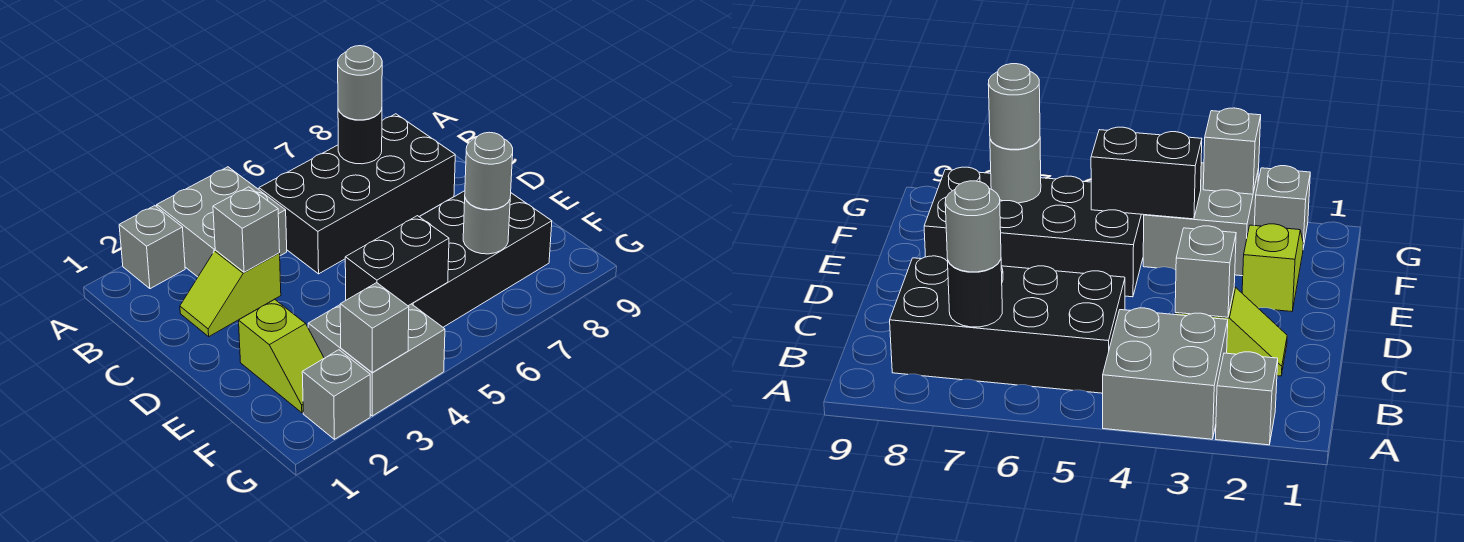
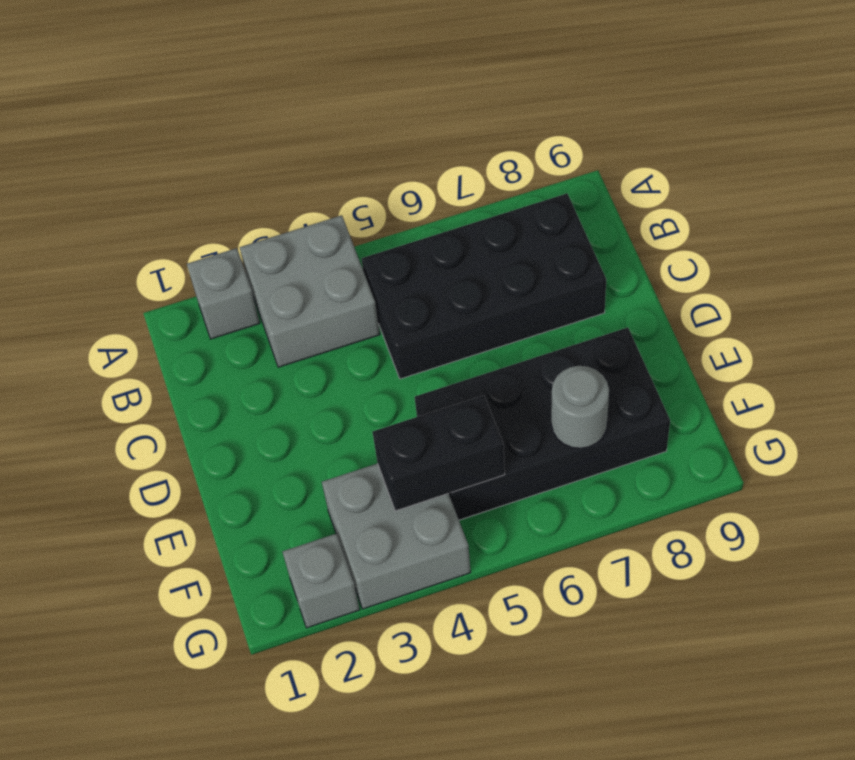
none -> lime slope C2:C3 level 1 top 3
none -> lime slope E2:F2 level 1 top E
none -> black round brick B7 level 2

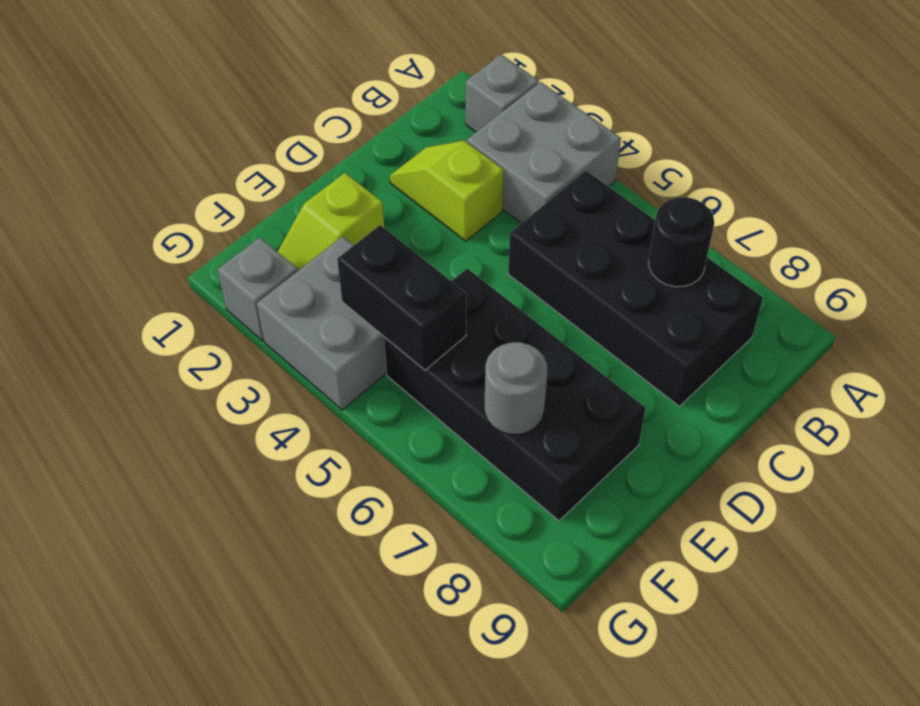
none -> grey brick C3 level 2
none -> grey brick G3 level 2
none -> grey round brick B7 level 3

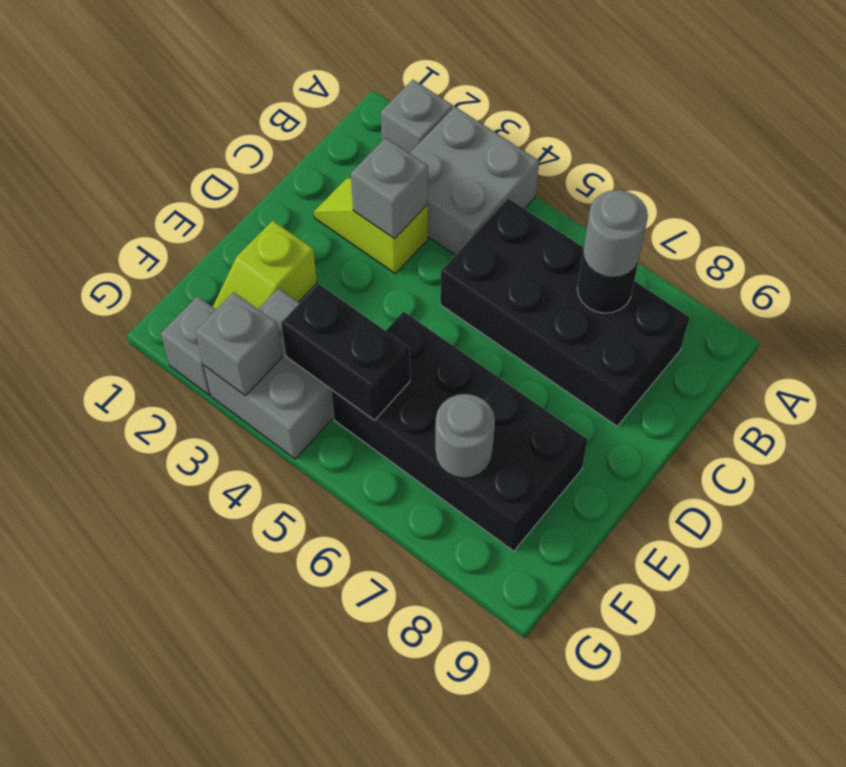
none -> grey round brick F7 level 3

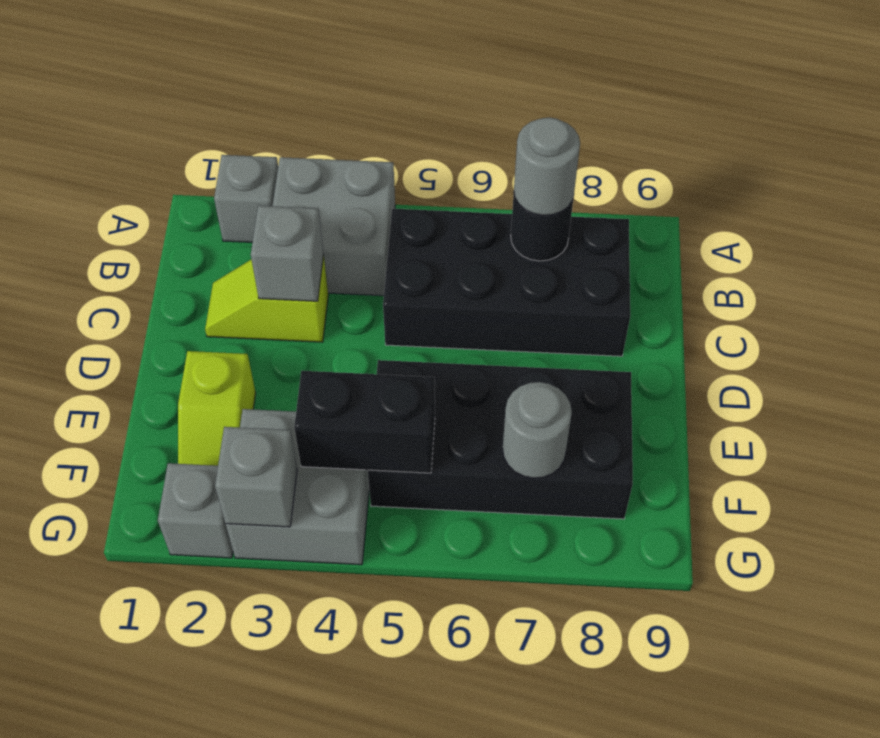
none -> grey round brick F7 level 3

